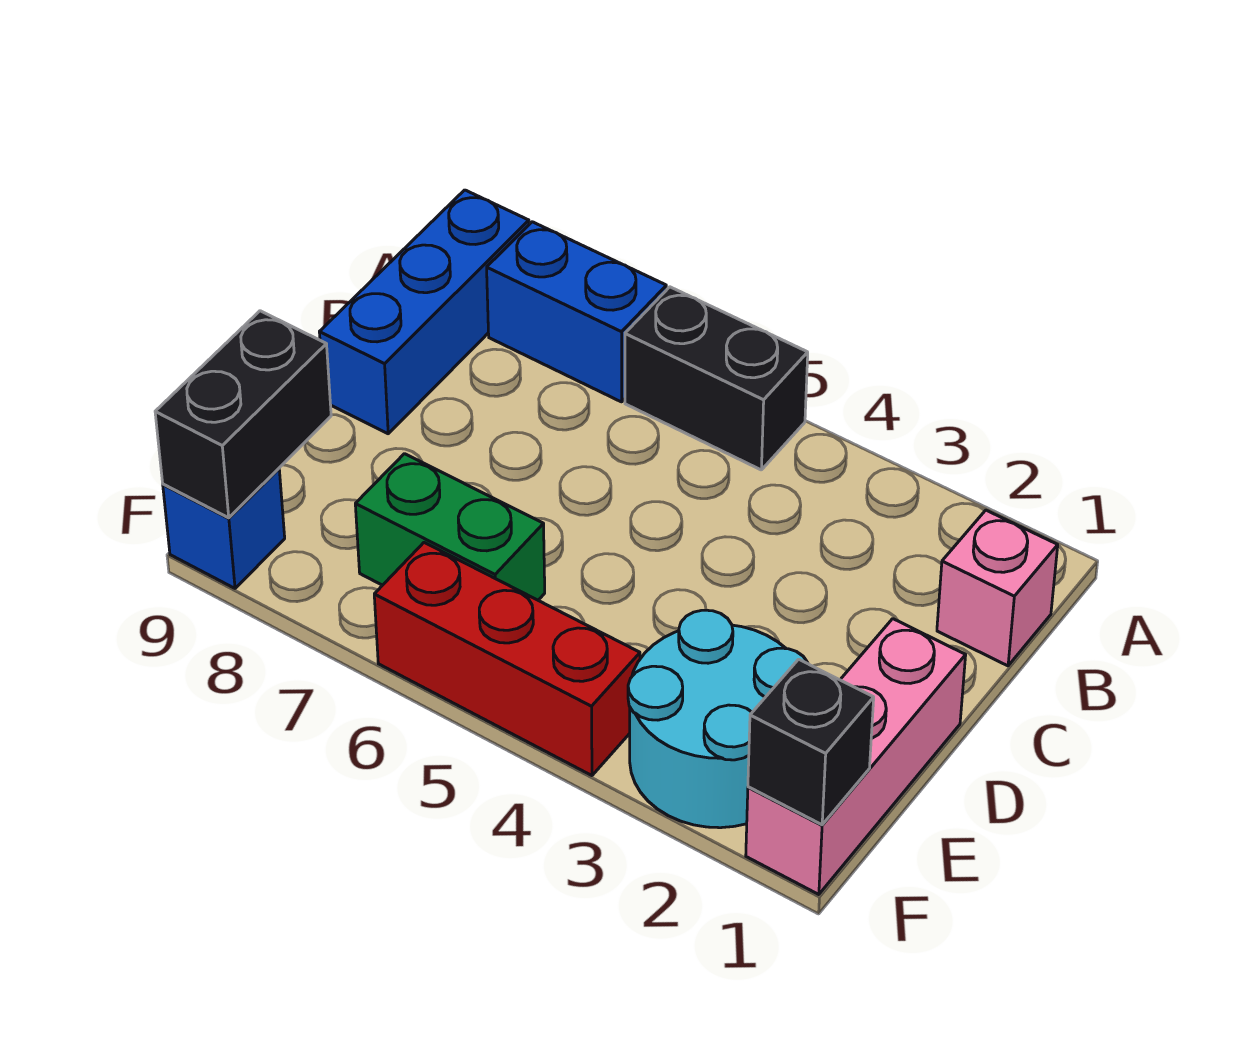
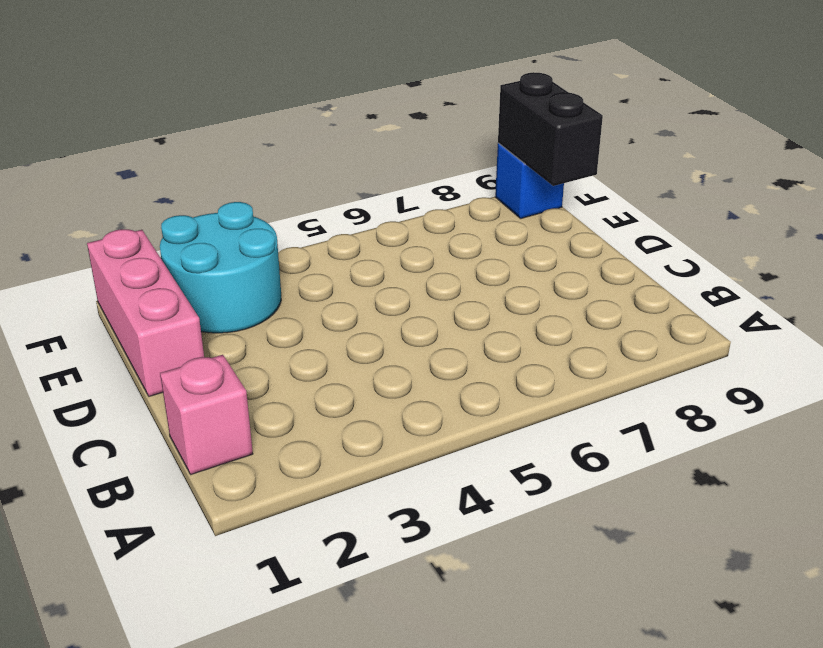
none -> black brick A5:A6 level 1
none -> blue brick A7:A8 level 1

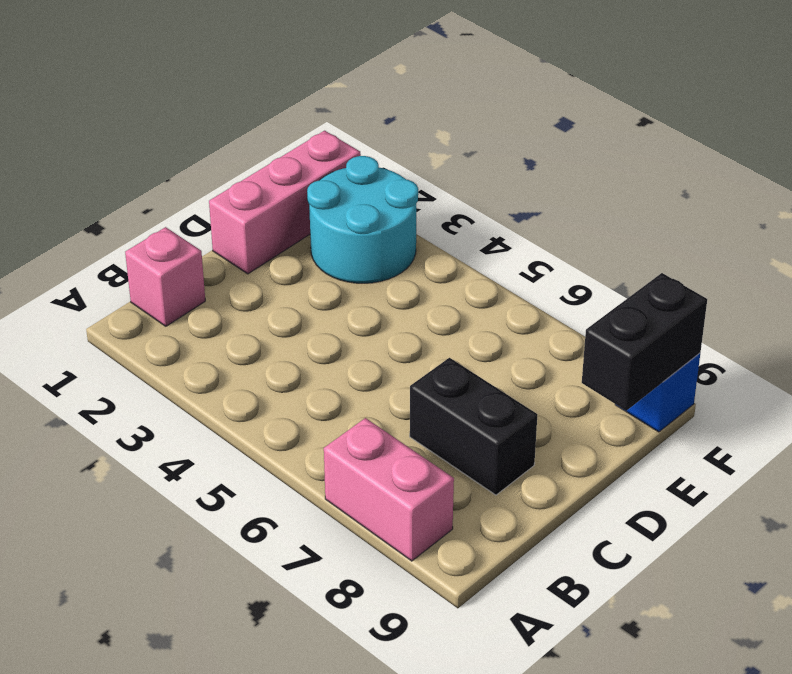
pink brick A7:A8 level 1 -> blue brick A7:A8 level 1
black brick C7:C8 level 1 -> black brick A5:A6 level 1
none -> blue brick A9:C9 level 1
none -> green brick E6:E7 level 1

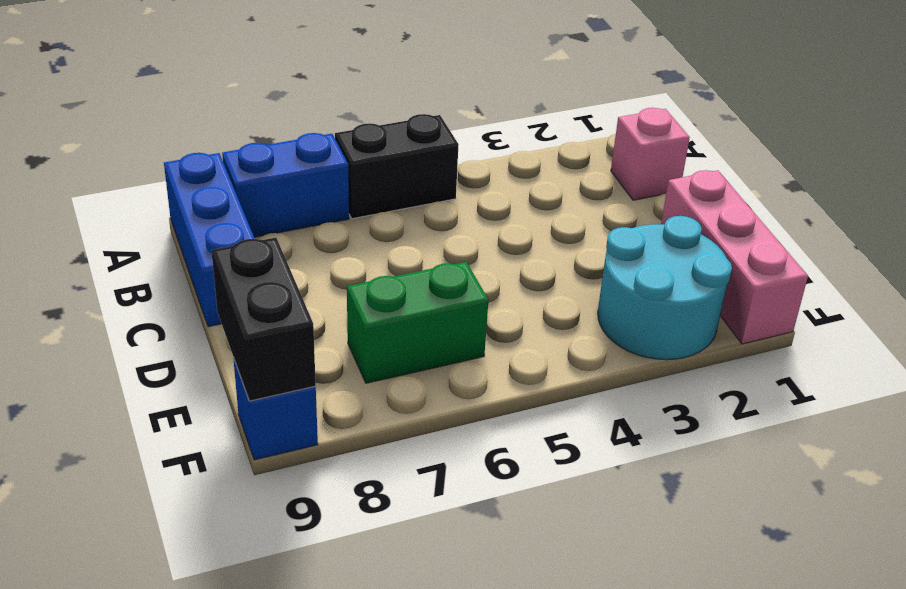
none -> red brick F4:F6 level 1
none -> black brick F1 level 2

